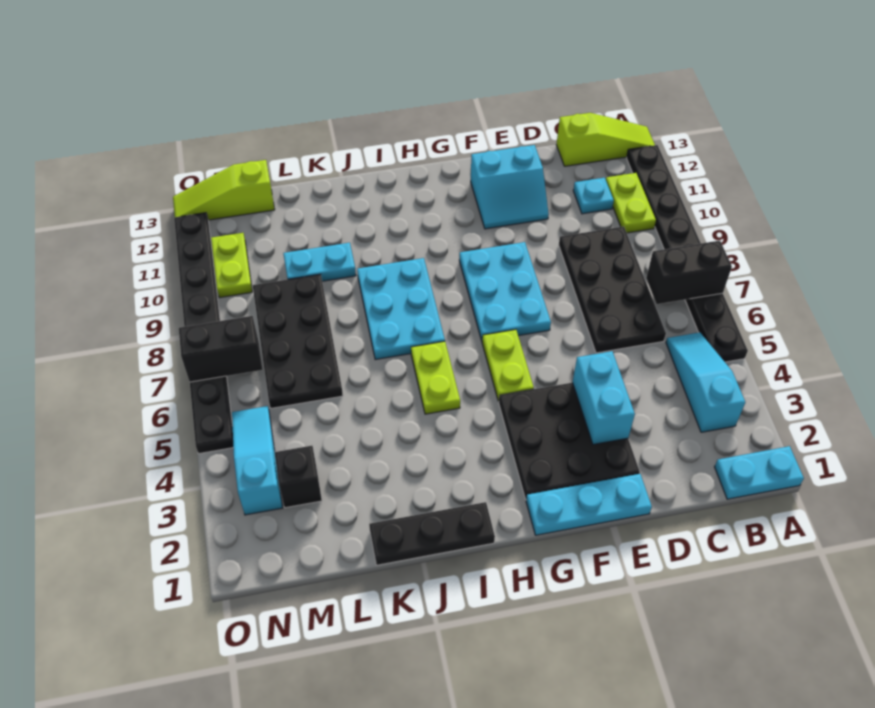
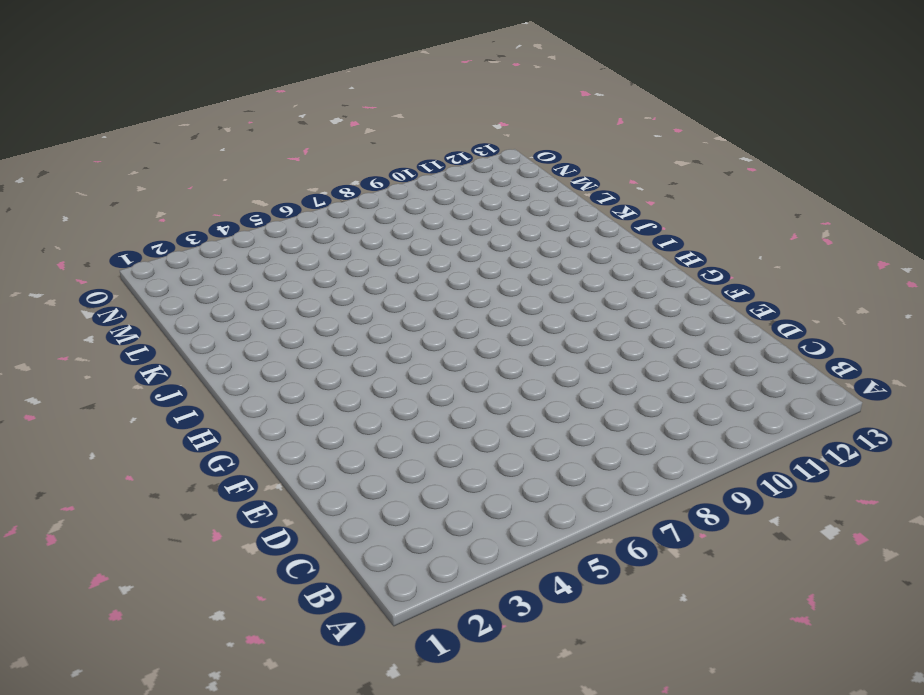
none -> cyan plate A1:B1 level 1
none -> black plate A5:A12 level 1
none -> lime slope A13:C13 level 1 top C

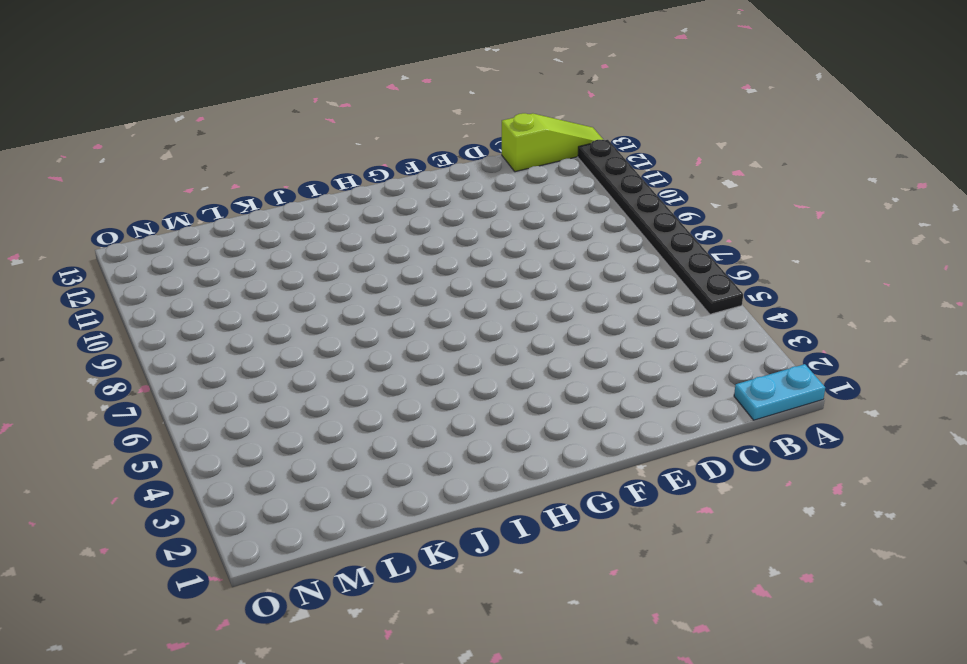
none -> cyan slope B3:B5 level 1 top 3
none -> lime plate B10:B11 level 1
none -> black plate C6:D9 level 1

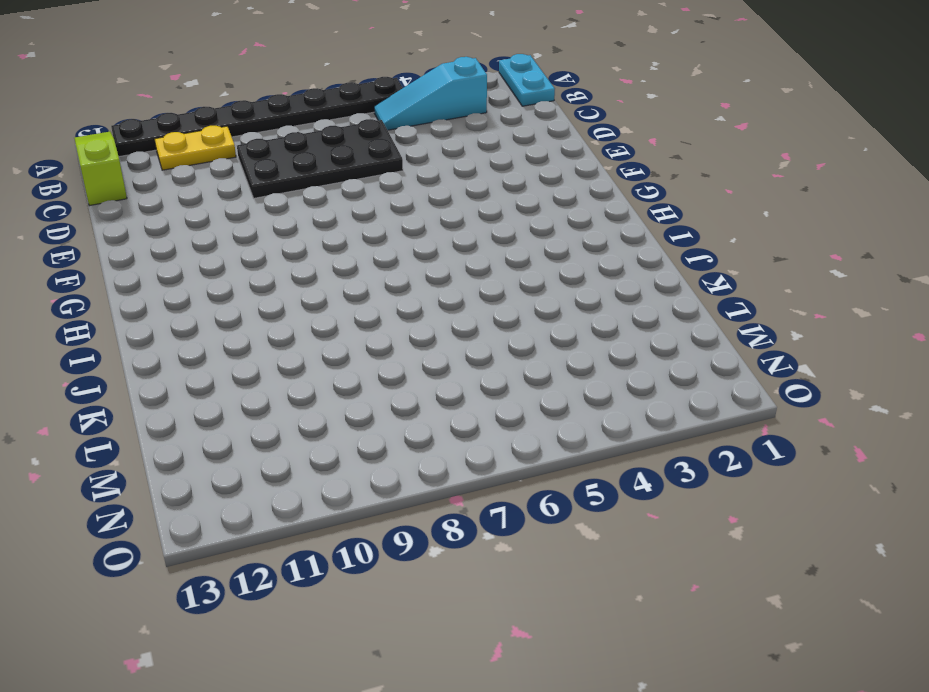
yellow plate B10:B11 level 1 -> lime plate B10:B11 level 1
none -> cyan plate C11 level 1
none -> cyan plate E1:G1 level 1
none -> black plate E2:G4 level 1

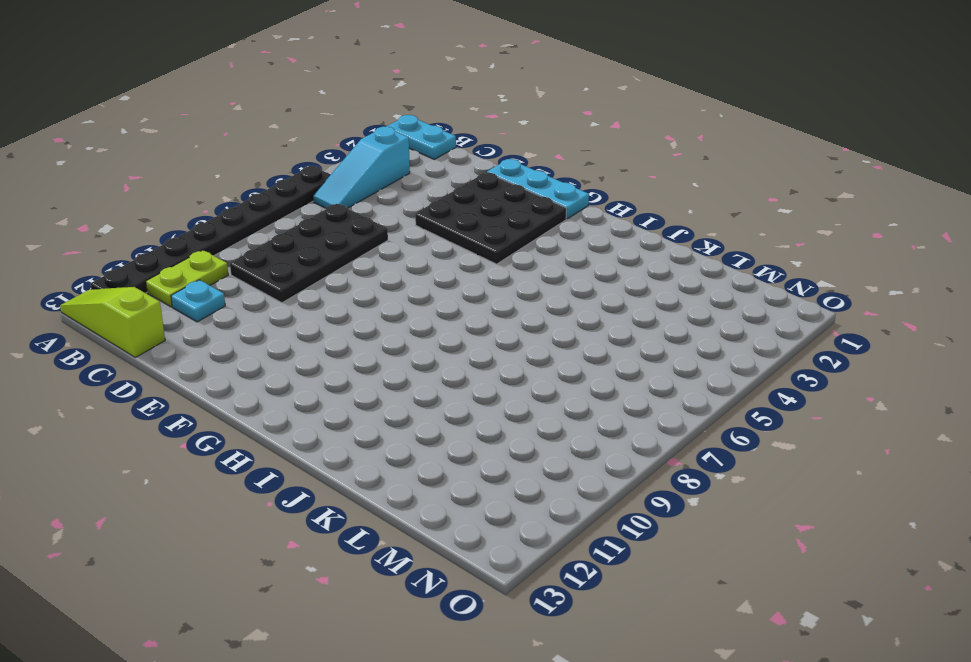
none -> cyan slope E11:F12 level 1 top 12
none -> cyan plate F7:G9 level 1
none -> lime plate G5:G6 level 1

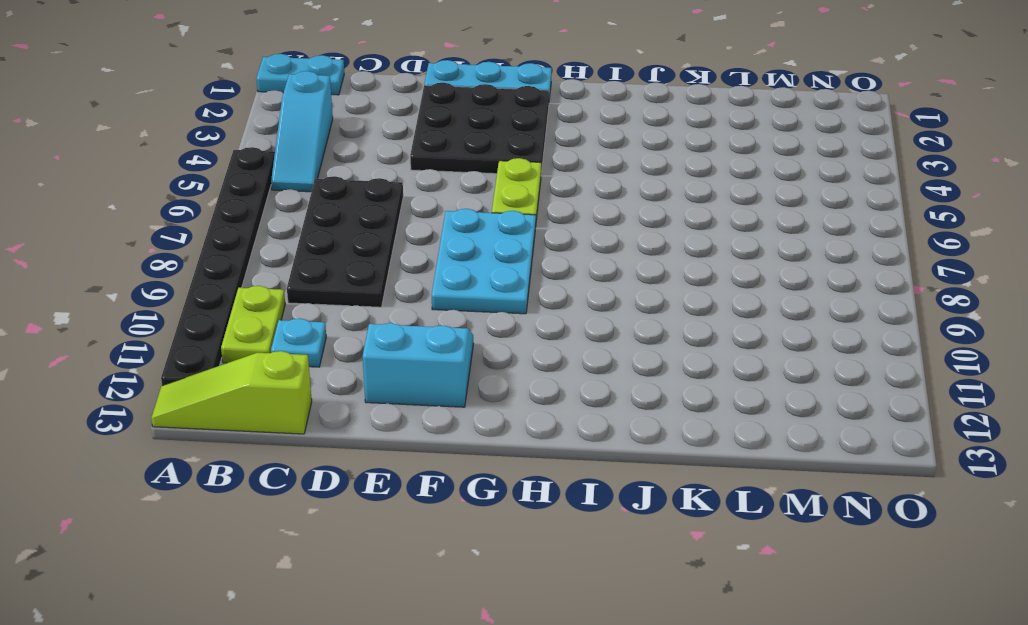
none -> black plate I1:K1 level 1
none -> lime plate I5:I6 level 1
none -> cyan plate I7:J9 level 1

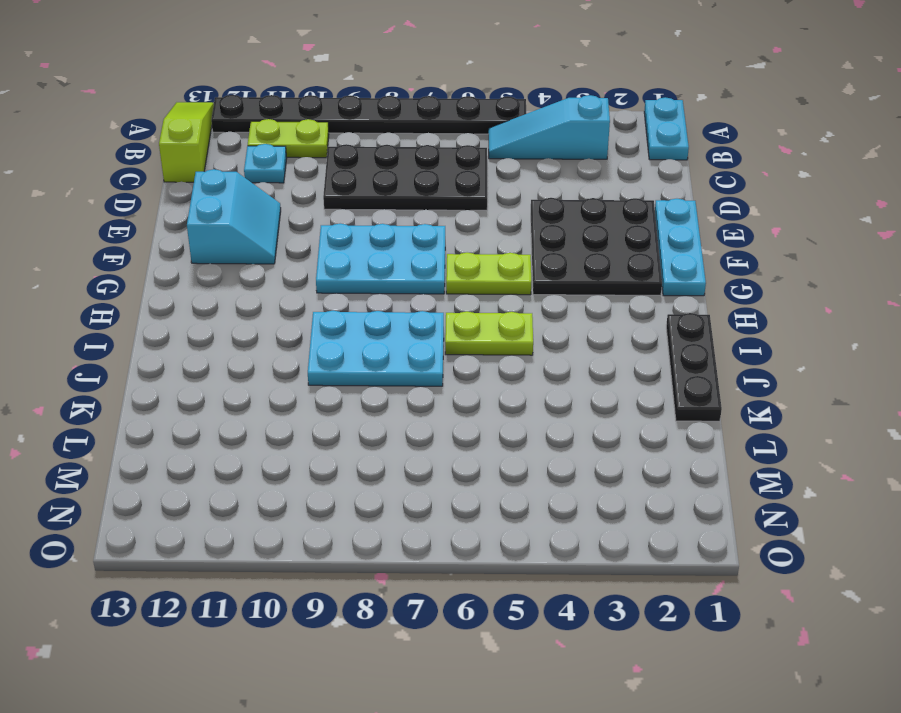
none -> cyan plate K10:L10 level 1
none -> black plate L6:M9 level 1
none -> black brick M3 level 1

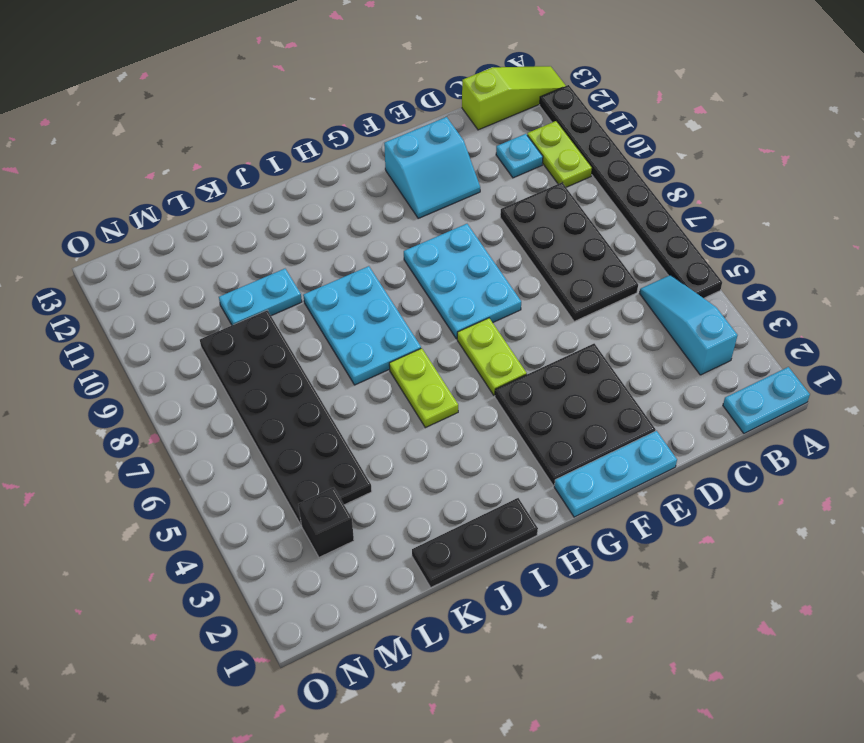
black plate L4:M9 level 1 -> black plate L6:M9 level 1
none -> lime slope M13:O13 level 1 top M
none -> cyan slope N3:N5 level 1 top 3
none -> lime plate N10:N11 level 1

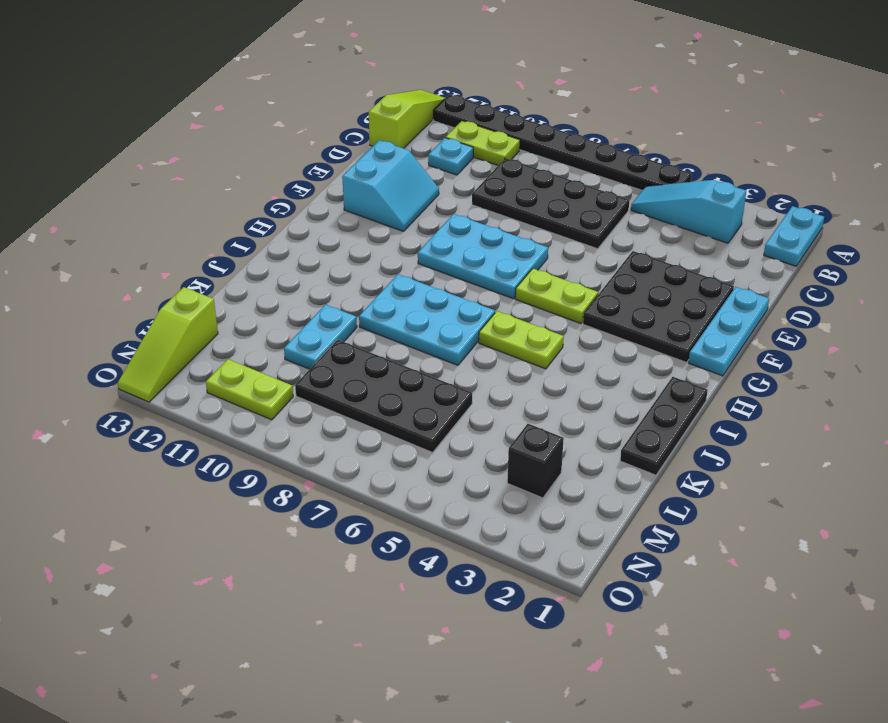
none -> cyan slope N3:N5 level 1 top 3
none -> black plate O5:O12 level 1
none -> black brick A7:B7 level 2

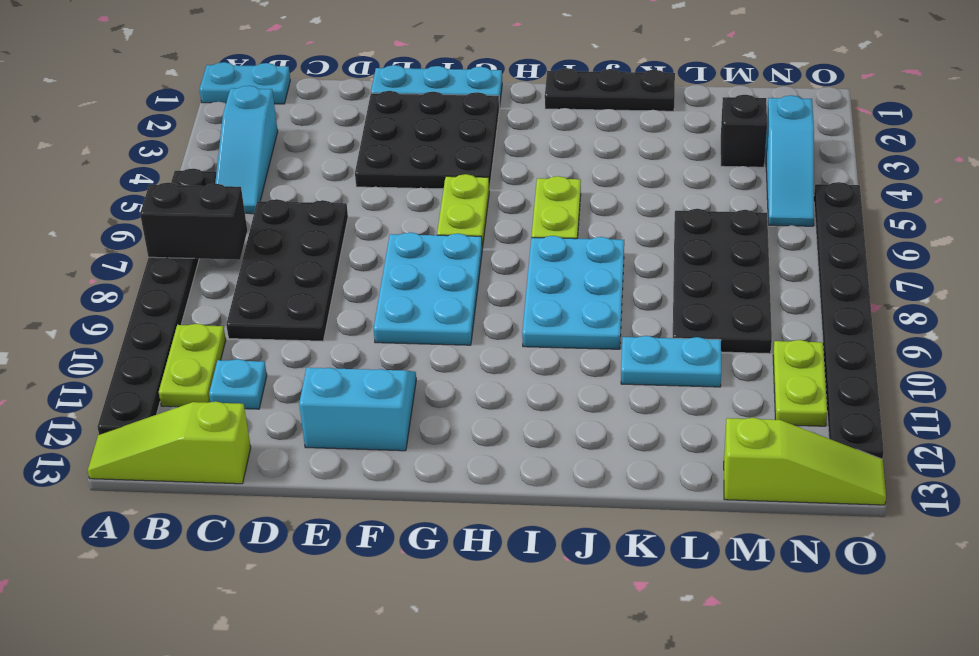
none -> cyan brick E3:E4 level 2
none -> black brick N7:O7 level 2

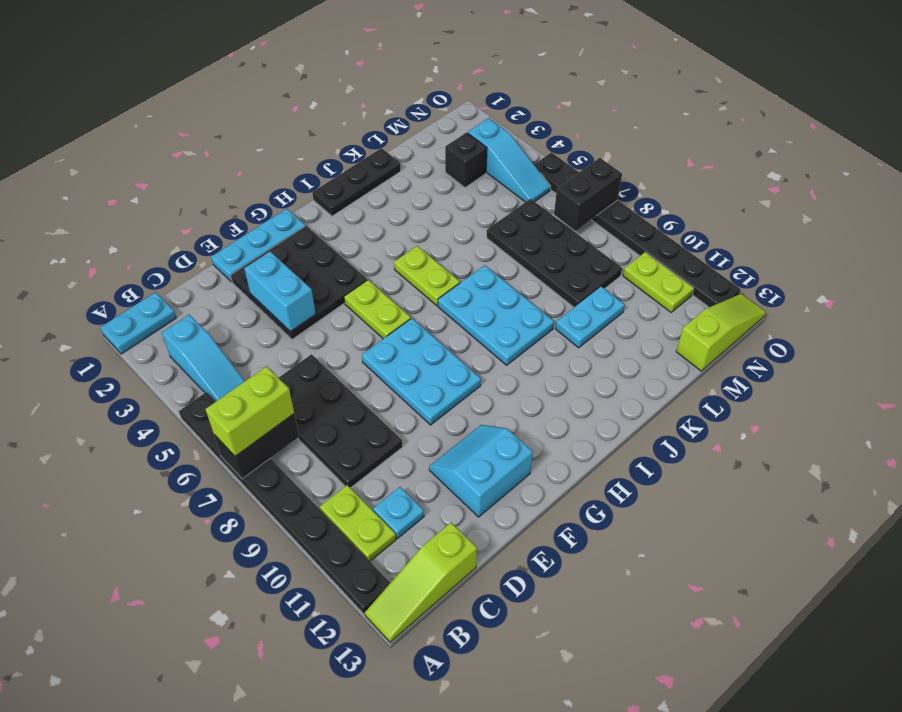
lime brick A7:B7 level 3 -> none

